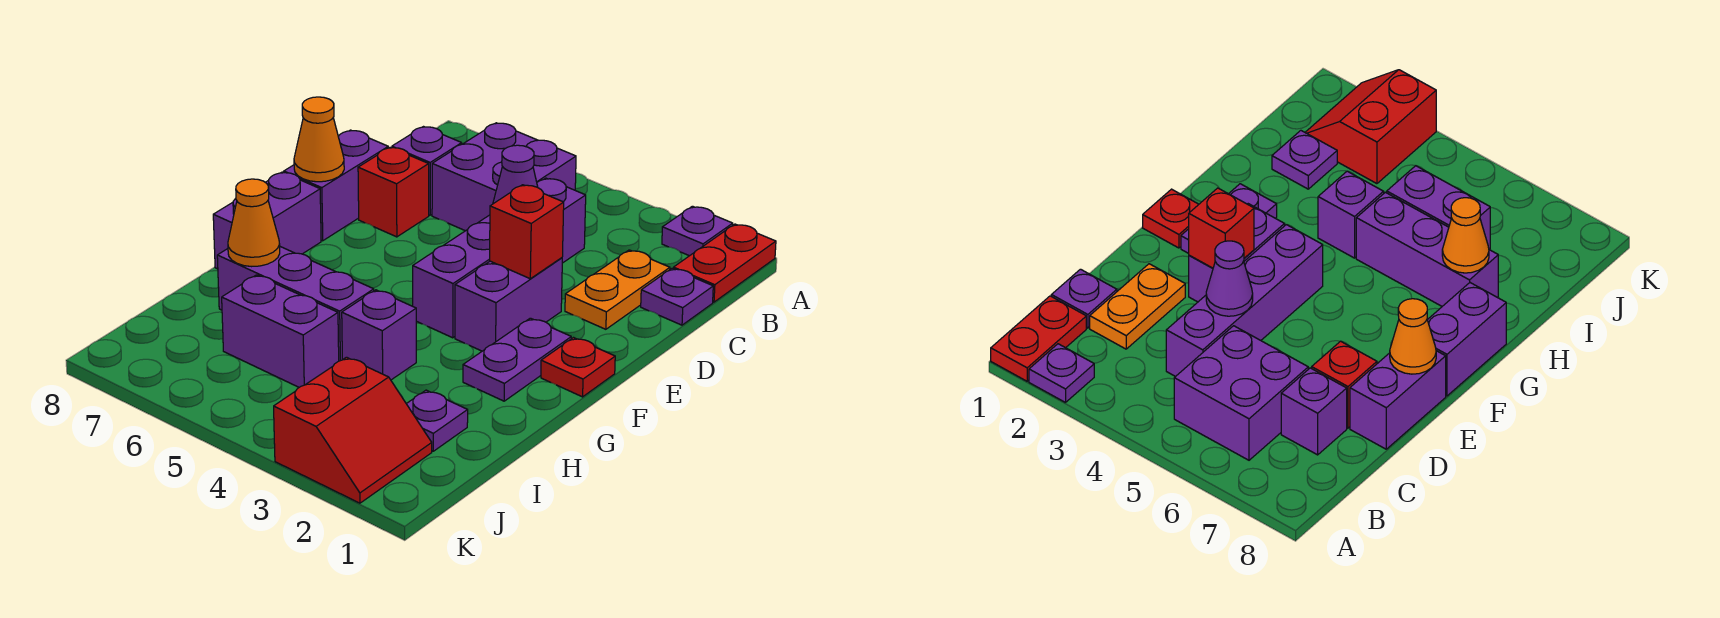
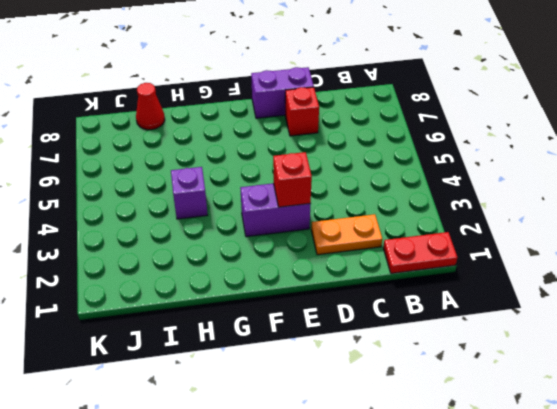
red cone I8 level 1 -> none
none -> purple plate A2 level 1
none -> purple brick B5:C6 level 1
none -> purple plate C1 level 1

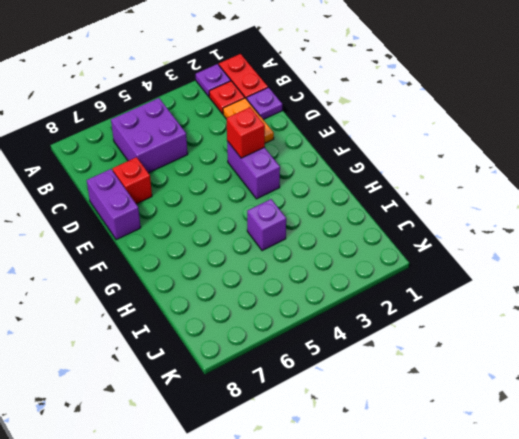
red plate B2 level 1 -> red plate F1 level 1
none -> purple brick C4:F4 level 1
none -> purple brick C7 level 1
none -> purple plate F2:G2 level 1

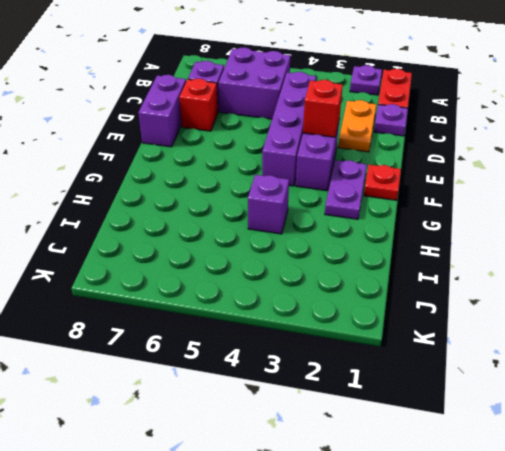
none -> purple brick F8:G8 level 1
none -> purple brick H5:H7 level 1
none -> purple plate I2 level 1

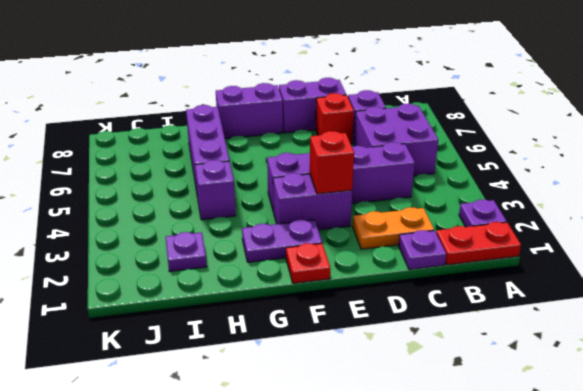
none -> purple brick I5:I6 level 1
none -> red slope J2:K3 level 1 top 3
none -> purple cone D4 level 2

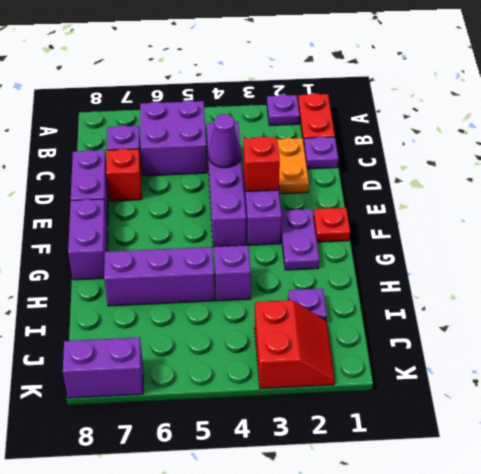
purple brick K7:K8 level 1 -> purple brick I5:I6 level 1
none -> orange cone E8 level 2
none -> orange cone H7 level 2

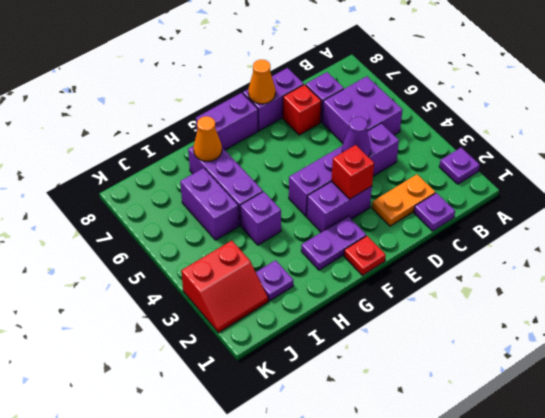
none -> red plate A1:B1 level 1

